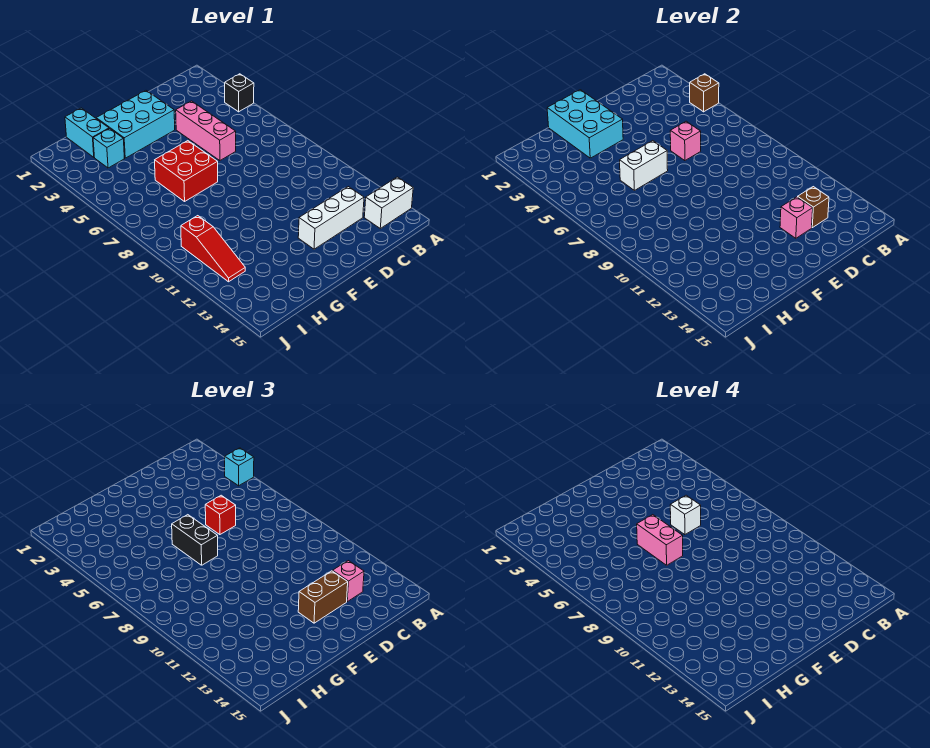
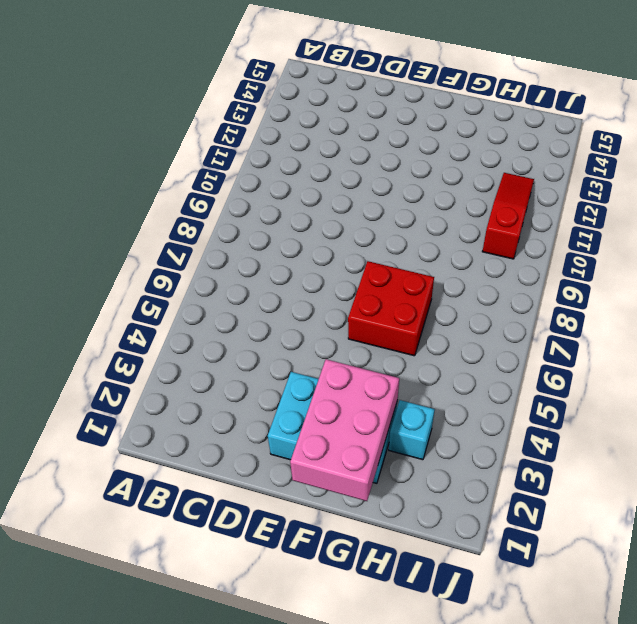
pink brick F1:G3 level 2 -> cyan brick F1:G3 level 2
none -> black brick A4 level 1
none -> white brick A14:B14 level 1
none -> white brick C13:E13 level 1

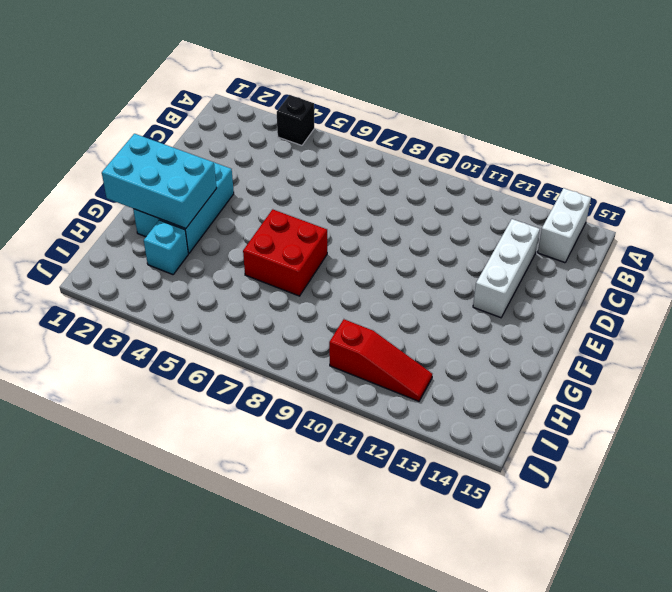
none -> pink brick D4:D6 level 1
none -> cyan brick H1:H2 level 1
none -> brown brick A4 level 2

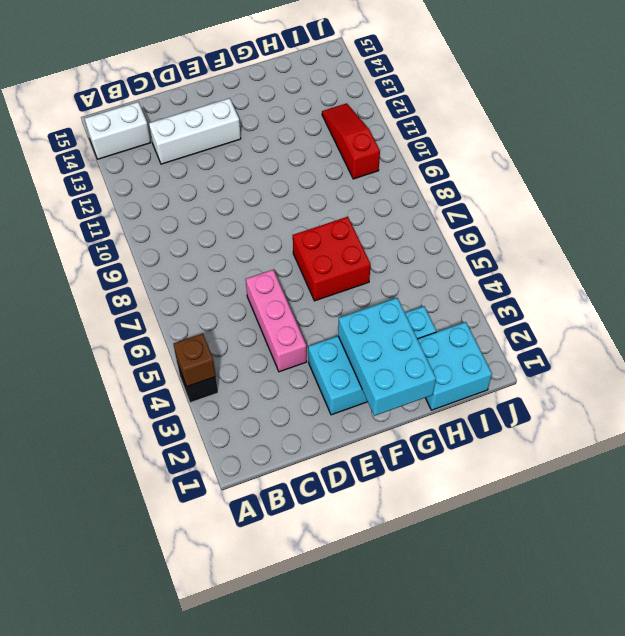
cyan brick H1:I2 level 1 -> cyan brick H1:H2 level 1
none -> brown brick C13 level 2
none -> pink brick D6 level 2
none -> pink brick D13 level 2

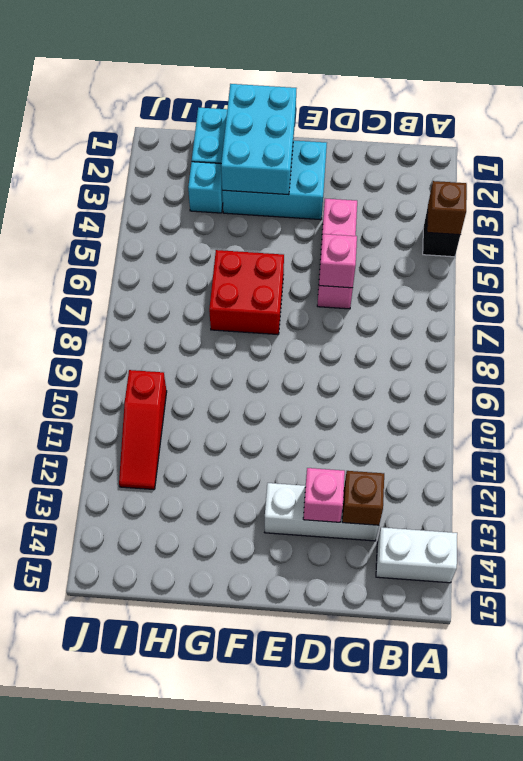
none -> white brick F6:G6 level 2
none -> cyan brick A4 level 3
none -> pink brick C13 level 3

